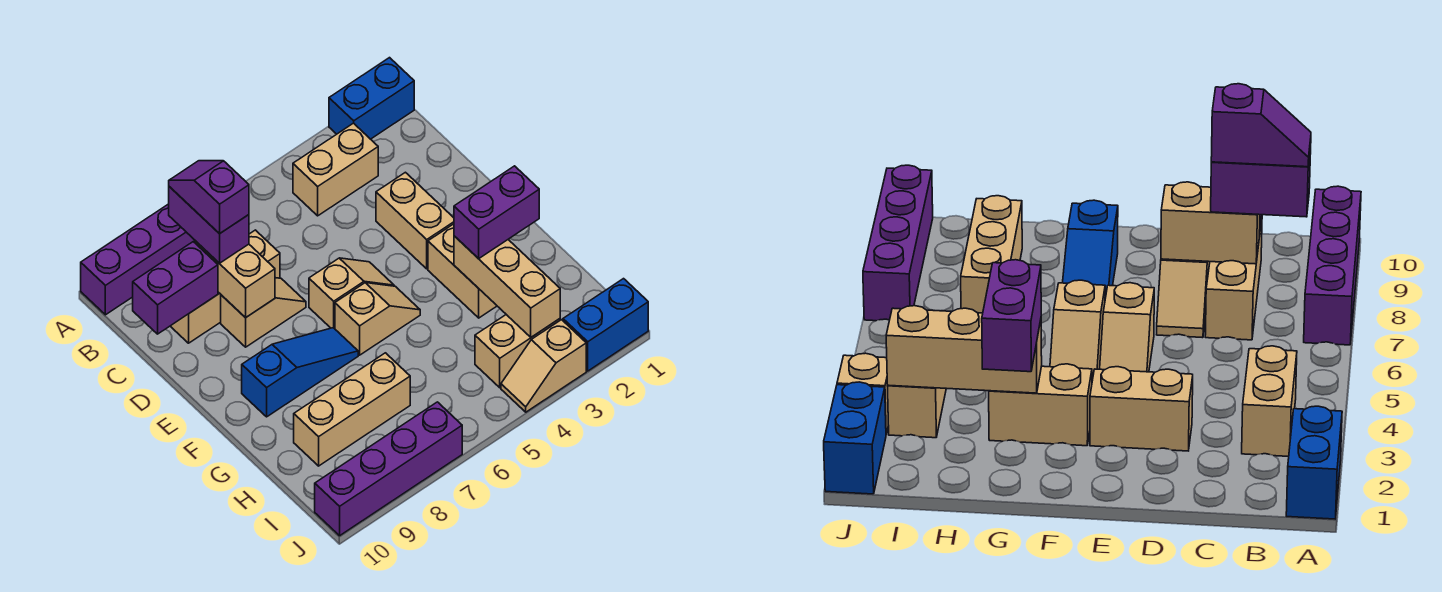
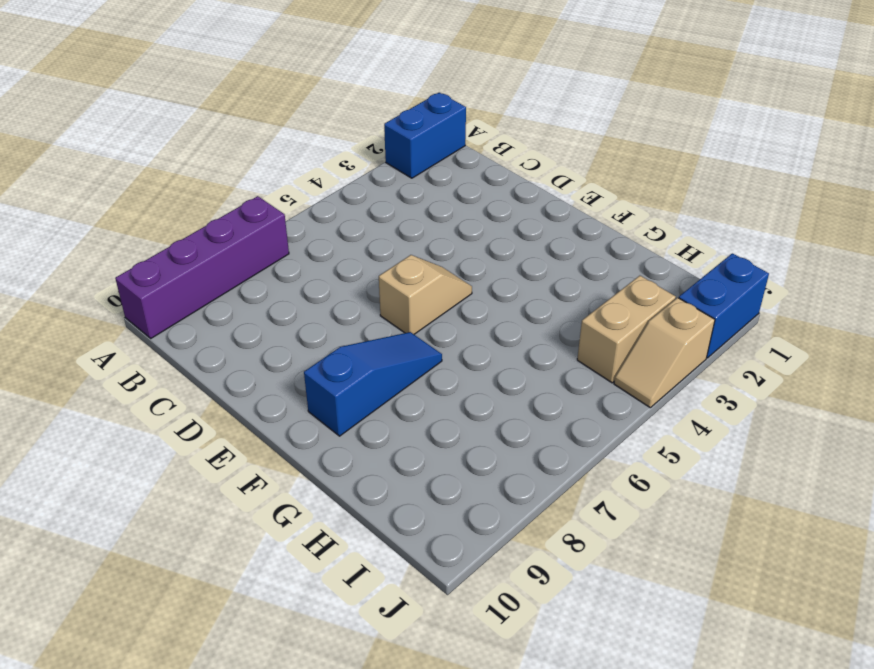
none -> tan brick B3:B4 level 1
none -> tan brick C7:C9 level 1
none -> tan brick D3:E3 level 1

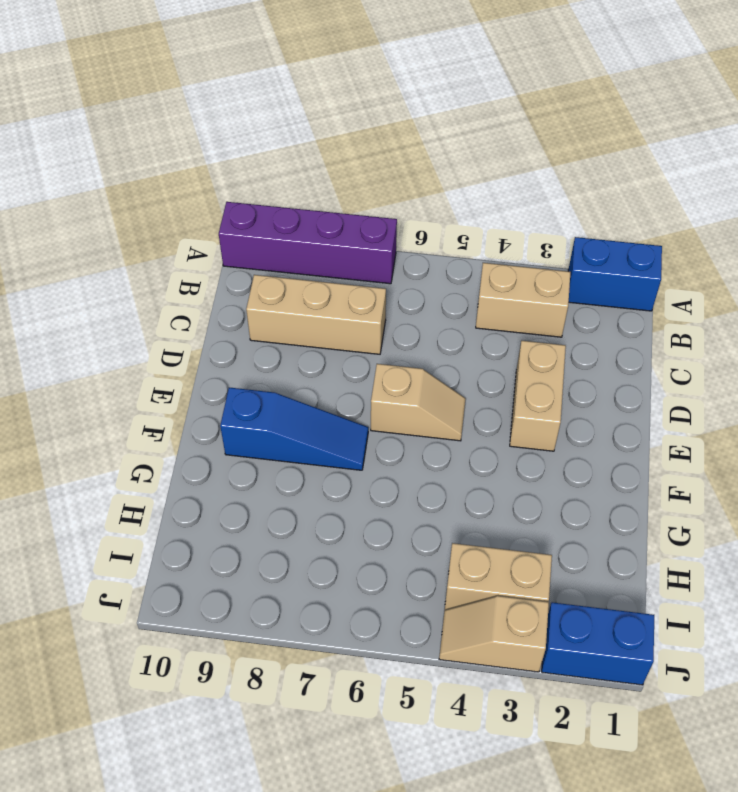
none -> tan slope D7:D8 level 1 top 8
none -> tan brick F3:G3 level 1
none -> tan slope F5:F6 level 1 top 6

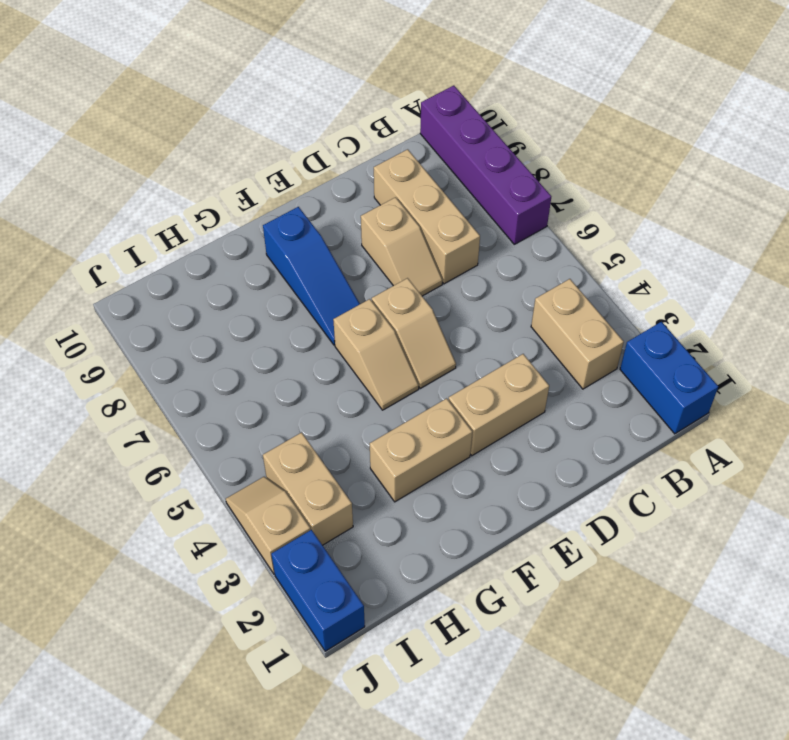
none -> tan brick H7:H9 level 1
none -> purple brick J7:J10 level 1
none -> tan brick C8:D8 level 2

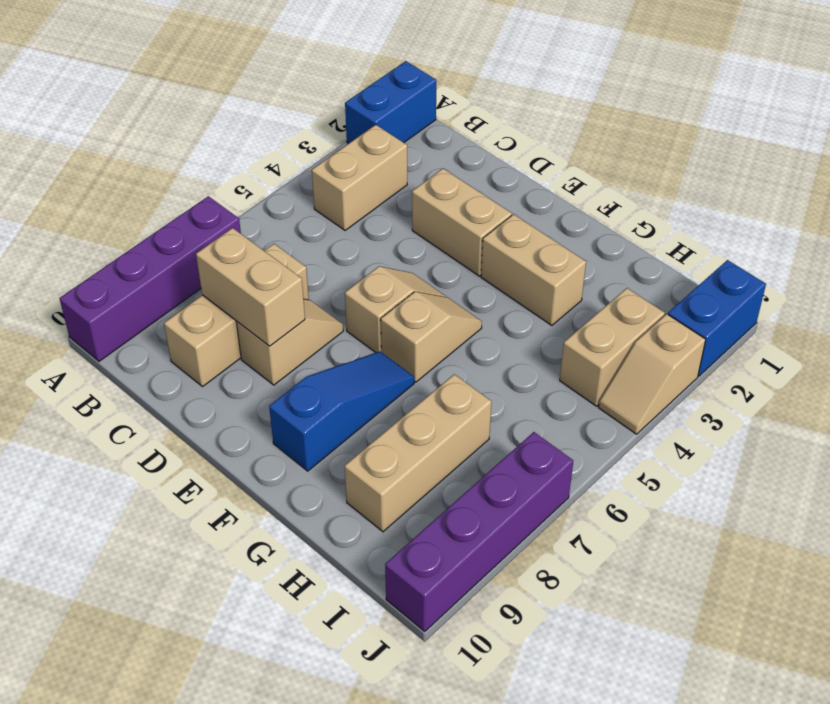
none -> purple brick C9:C10 level 2
none -> tan brick G3:I3 level 2
none -> purple brick B8:C8 level 3

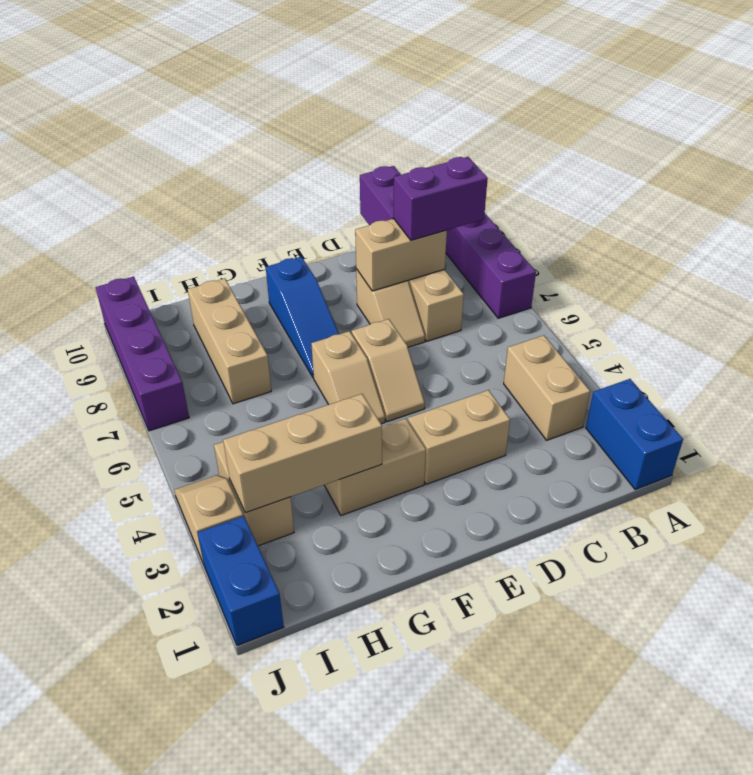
none -> purple brick G2:G3 level 3
none -> purple slope B8:C8 level 4 top C

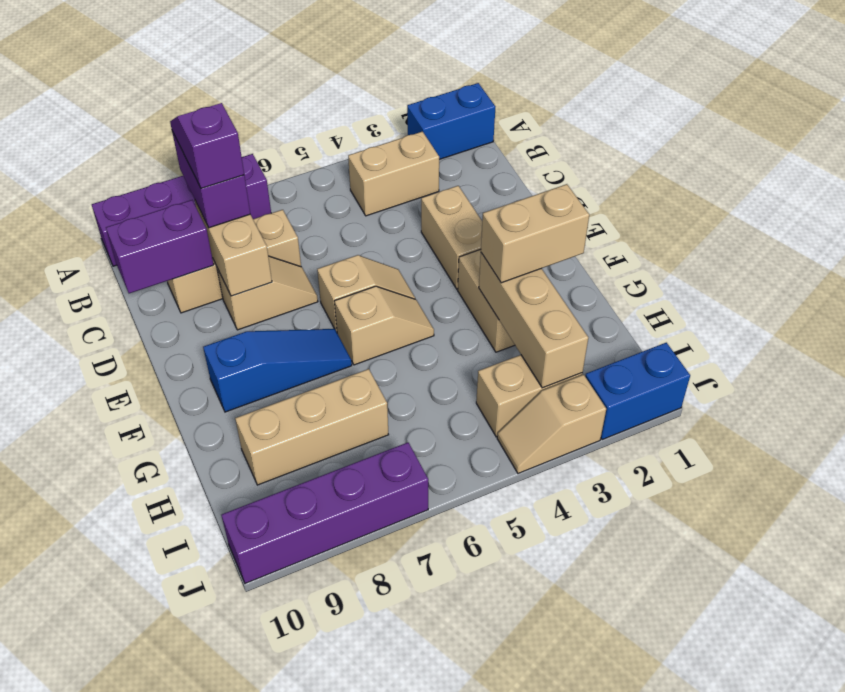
tan brick G2:G3 level 3 -> purple brick G2:G3 level 3

